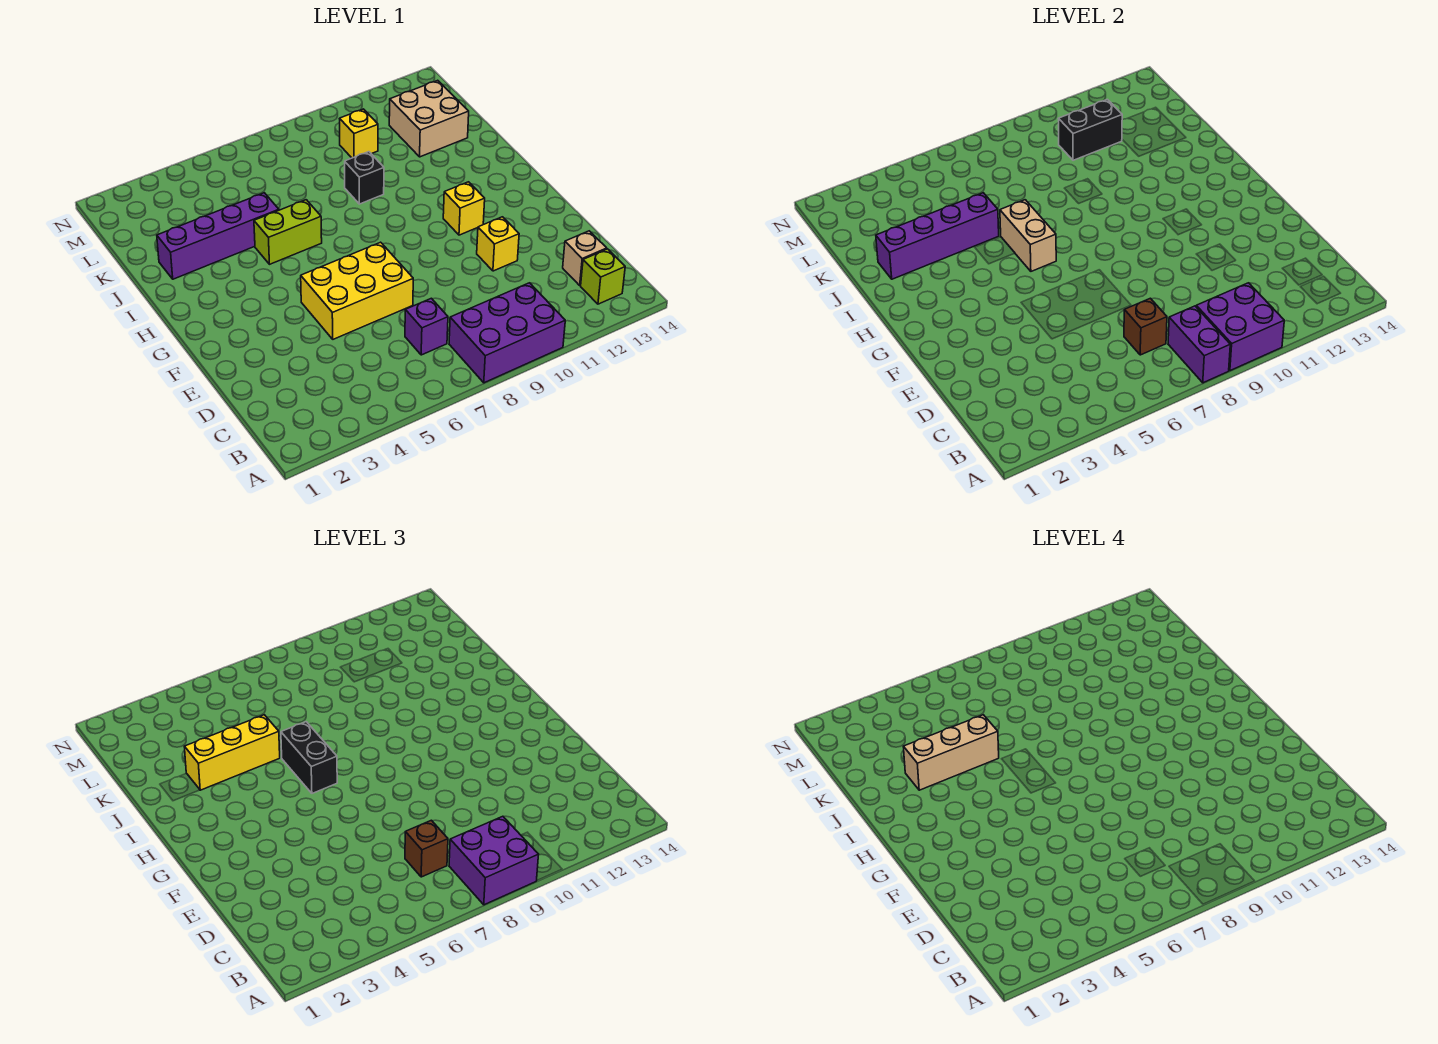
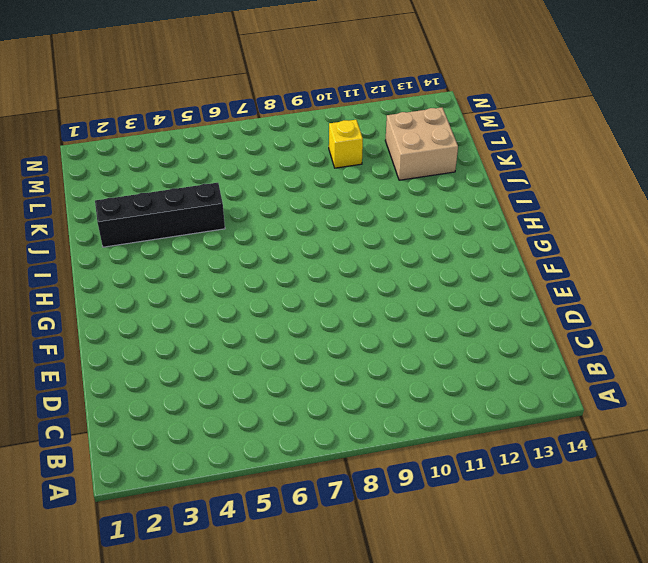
black brick J2:J5 level 1 -> purple brick J2:J5 level 1
none -> purple brick A8:B10 level 1
none -> lime brick B13 level 1
none -> purple brick C7 level 1

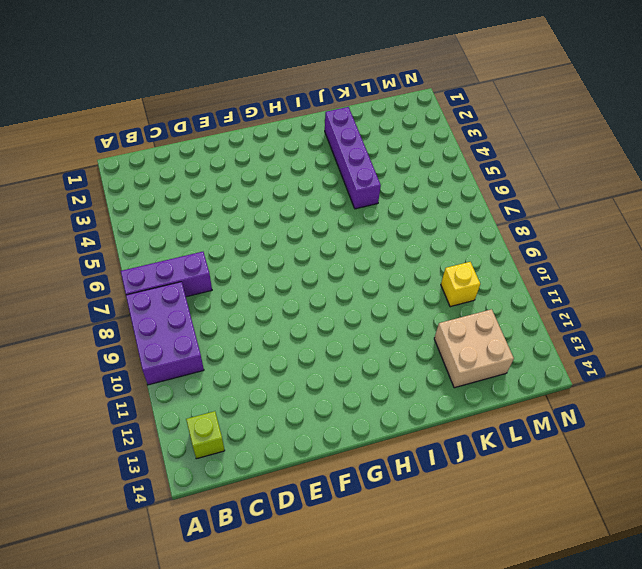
purple brick A7:C7 level 1 -> purple brick C7 level 1
none -> tan brick C13 level 1
none -> yellow brick E5:F7 level 1
none -> yellow brick E11 level 1

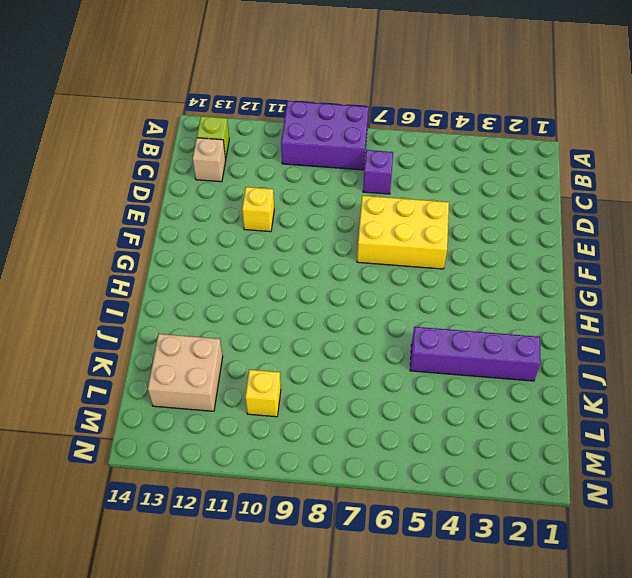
none -> yellow brick G11 level 1
none -> lime brick I5:I6 level 1
none -> black brick J9 level 1

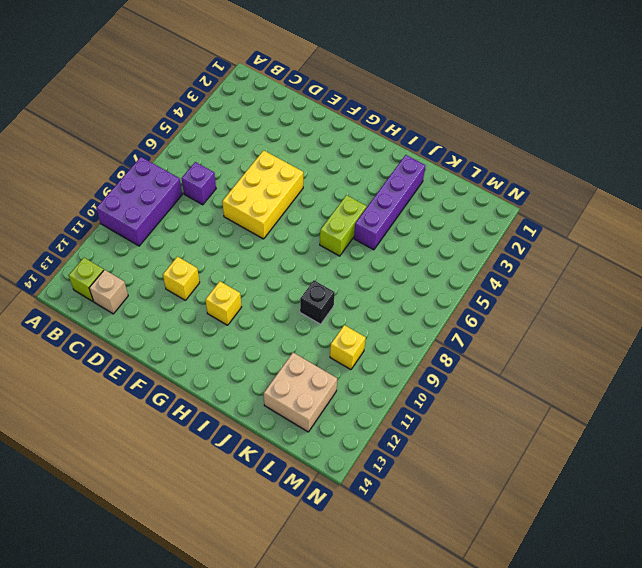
none -> purple brick A8:B8 level 2
none -> purple brick A9:B10 level 2
none -> brown brick C7 level 2

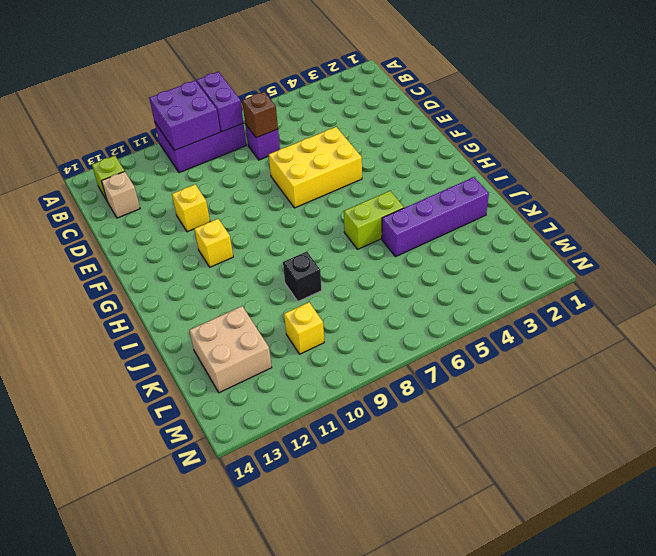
none -> tan brick H6:I6 level 2
none -> purple brick J2:J5 level 2
none -> black brick L10:L11 level 2

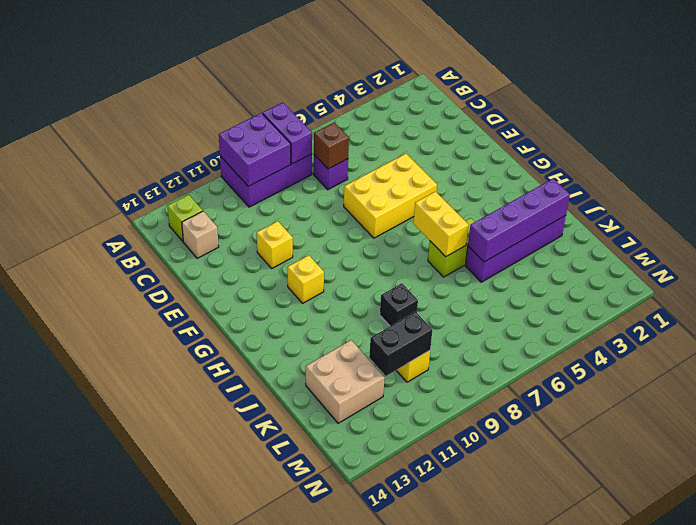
yellow brick H6:I6 level 2 -> tan brick H6:I6 level 2
none -> purple brick A8:B9 level 3
none -> brown brick C7 level 3
none -> black brick H6:I6 level 3

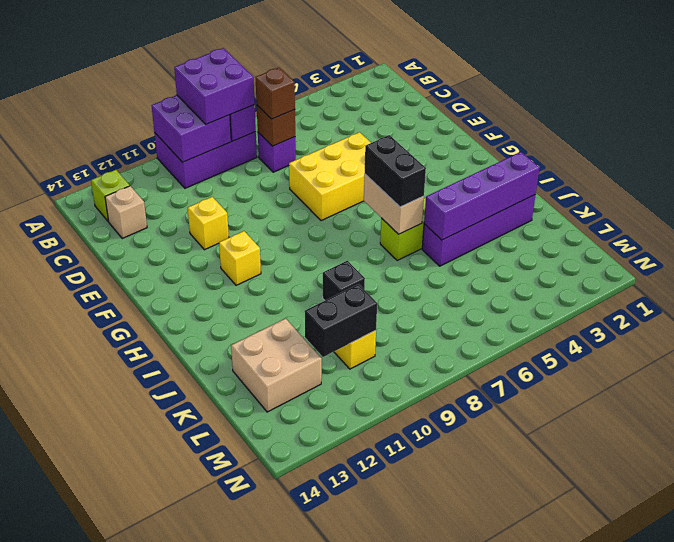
none -> yellow brick J3:J5 level 3
none -> tan brick J3:J5 level 4

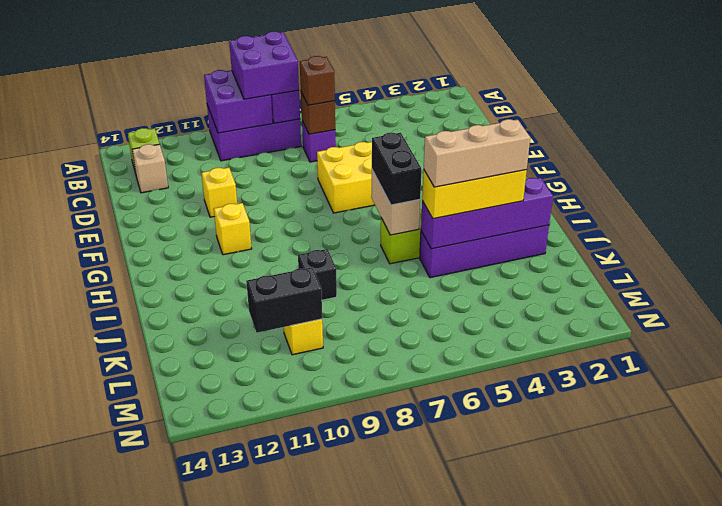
none -> tan brick K12:L13 level 1

